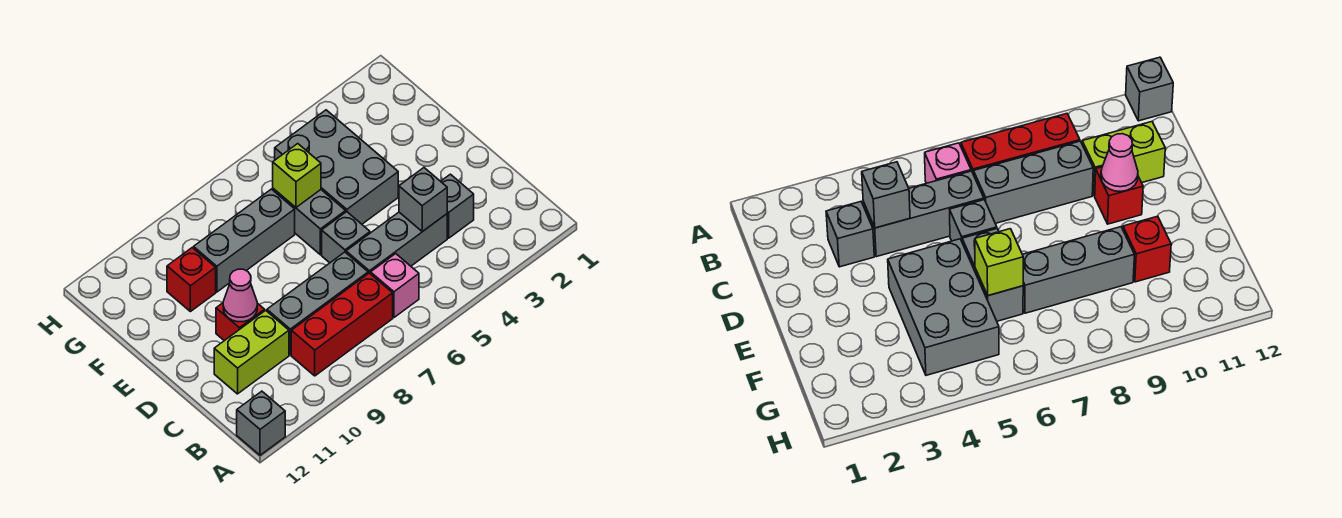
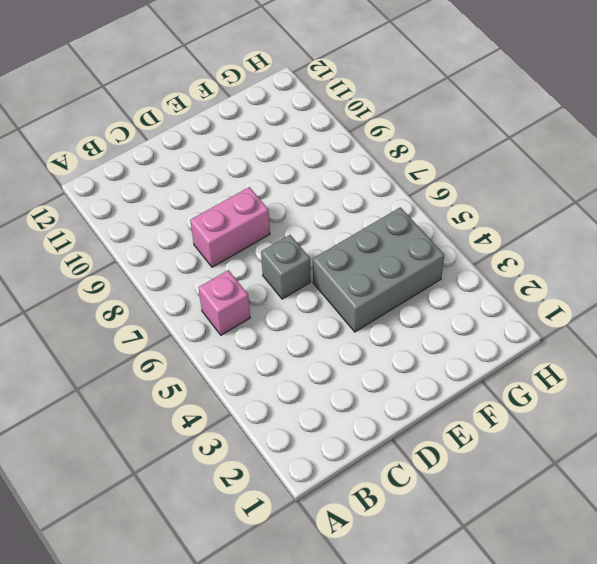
pink brick C8:D8 level 1 -> grey brick C7:C9 level 1
none -> grey brick A12 level 1
none -> red brick B7:B9 level 1
none -> grey brick C3 level 1

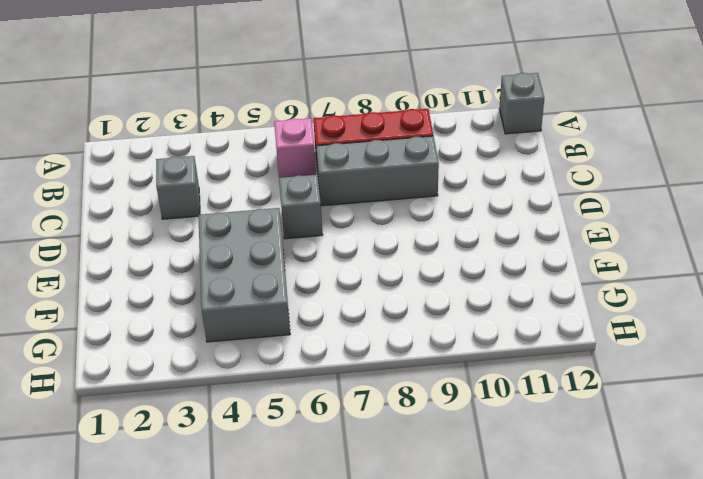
none -> grey brick C4:C6 level 1
none -> lime brick C10:C11 level 1
none -> red brick D10 level 1

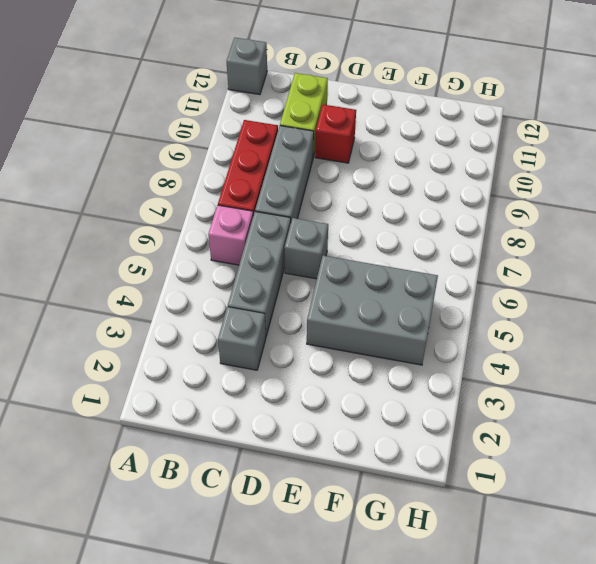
none -> grey brick E6:F6 level 1
none -> grey brick F7:F9 level 1
none -> red brick F10 level 1

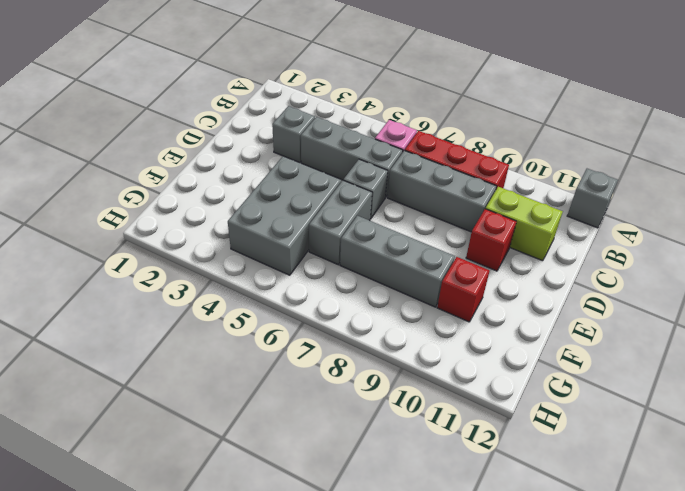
none -> grey brick C4 level 2
none -> pink cone D10 level 2
none -> lime brick F6 level 2

